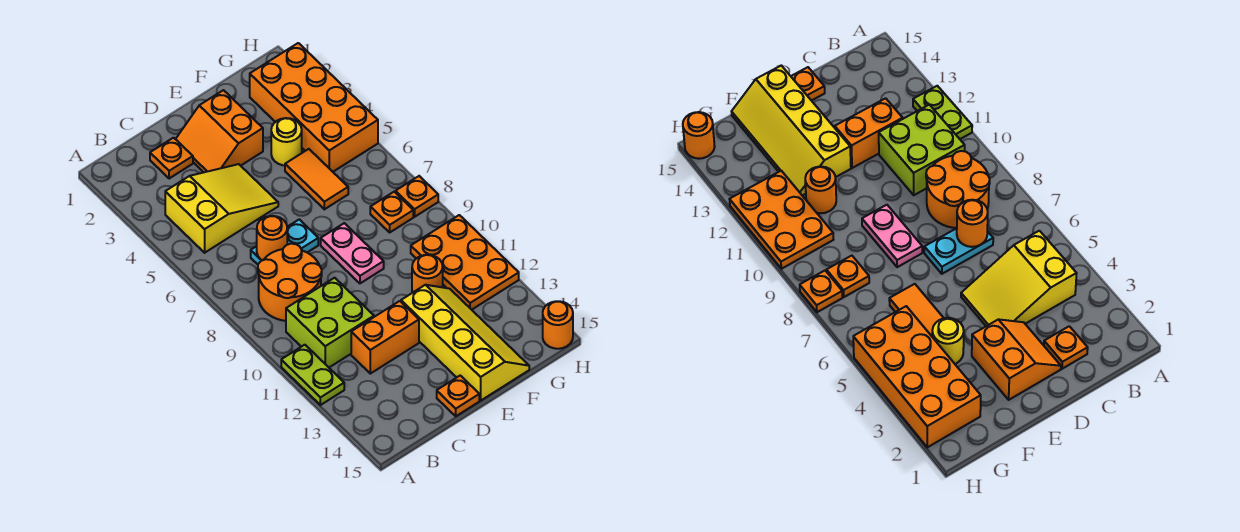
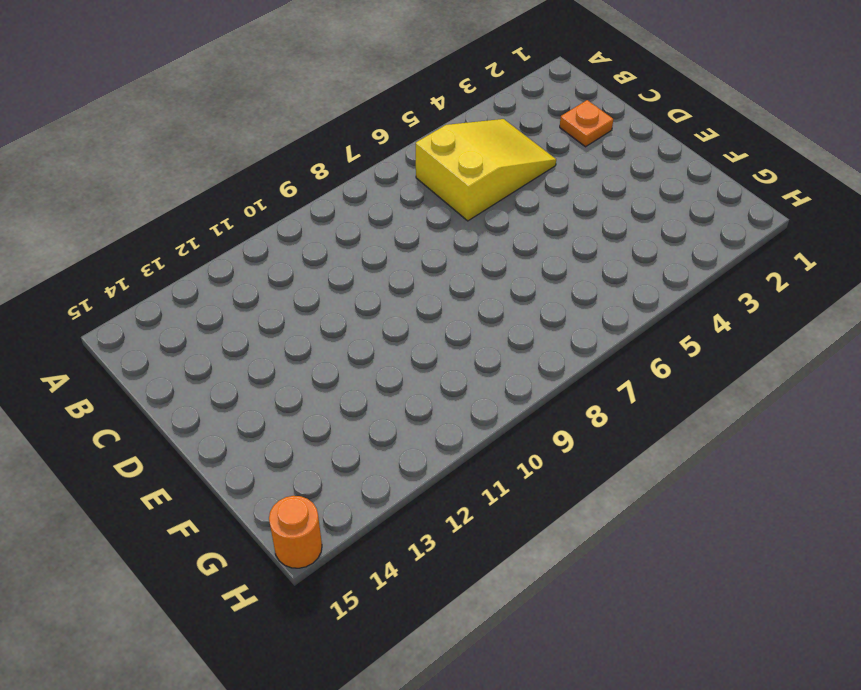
yellow slope B4:C6 level 1 top 6 -> yellow slope B4:D5 level 1 top B
none -> lime plate A11:A12 level 1
none -> orange round brick B8:C9 level 1
none -> lime brick B10:C11 level 1

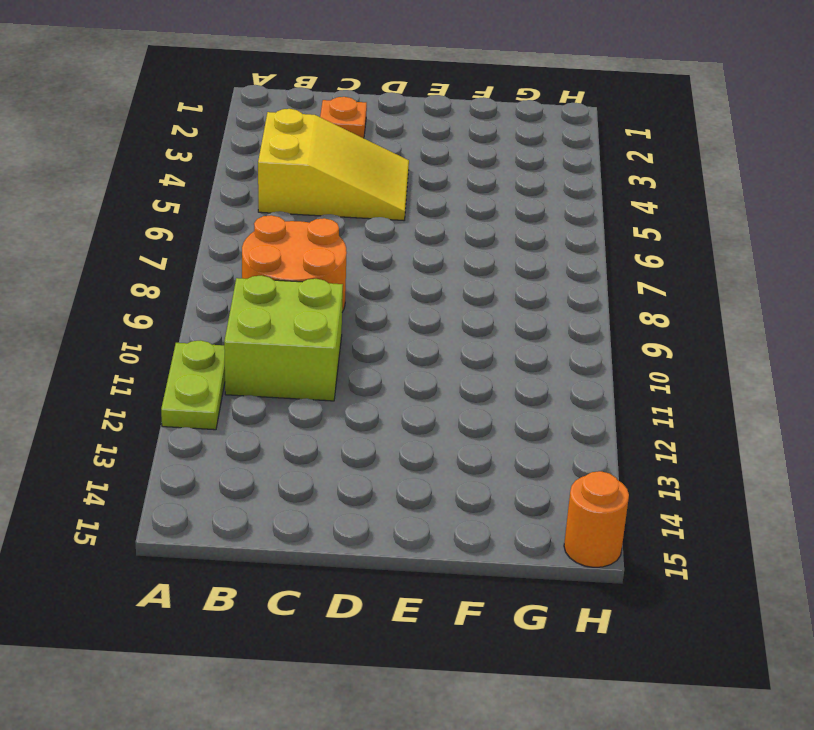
none -> cyan plate C7:D7 level 1
none -> orange brick C12:D12 level 1
none -> orange slope D2:E3 level 1 top E

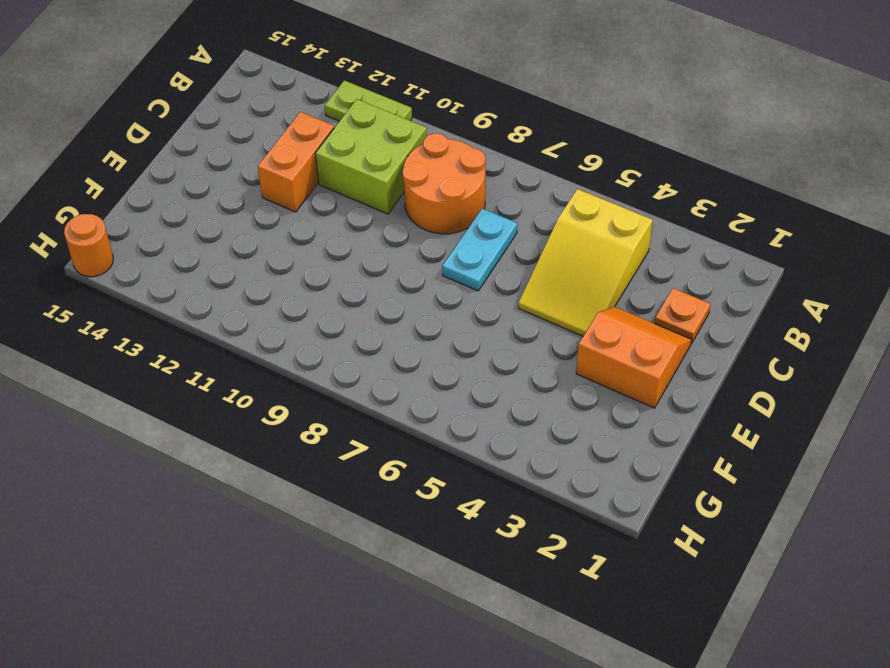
none -> orange plate D15 level 1
none -> pink plate E8:E9 level 1
none -> yellow slope E12:F15 level 1 top E

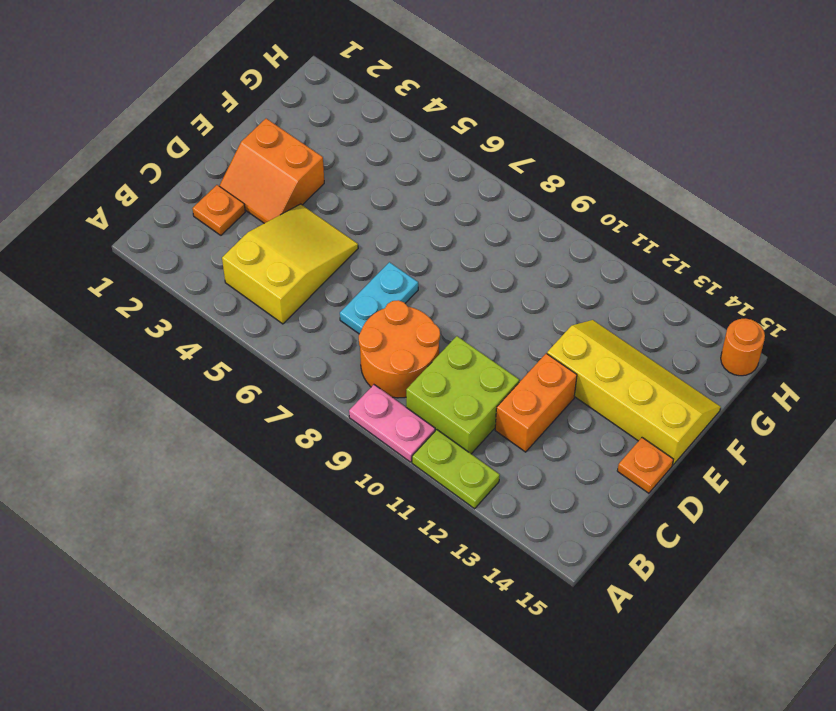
pink plate A9:A10 level 1 -> pink plate E8:E9 level 1
none -> yellow round brick F4 level 1
none -> orange tile F5:F6 level 1
none -> orange round brick F11 level 1

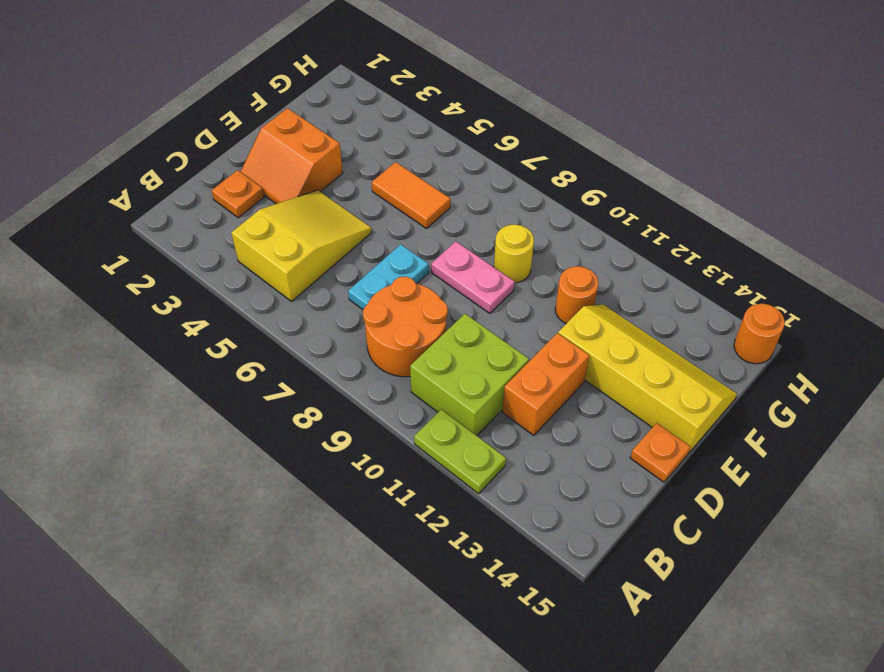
yellow round brick F9 level 1 -> yellow round brick F4 level 1
none -> orange brick G2:H5 level 1
none -> orange plate G8 level 1
none -> orange plate G10:H12 level 1

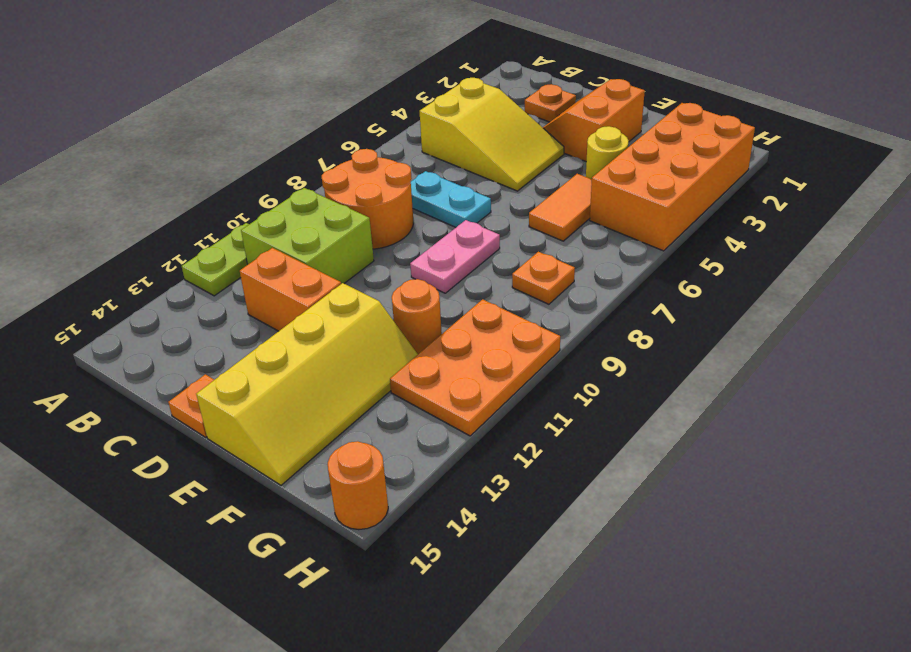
none -> orange plate H8 level 1
none -> orange round brick C7 level 2

